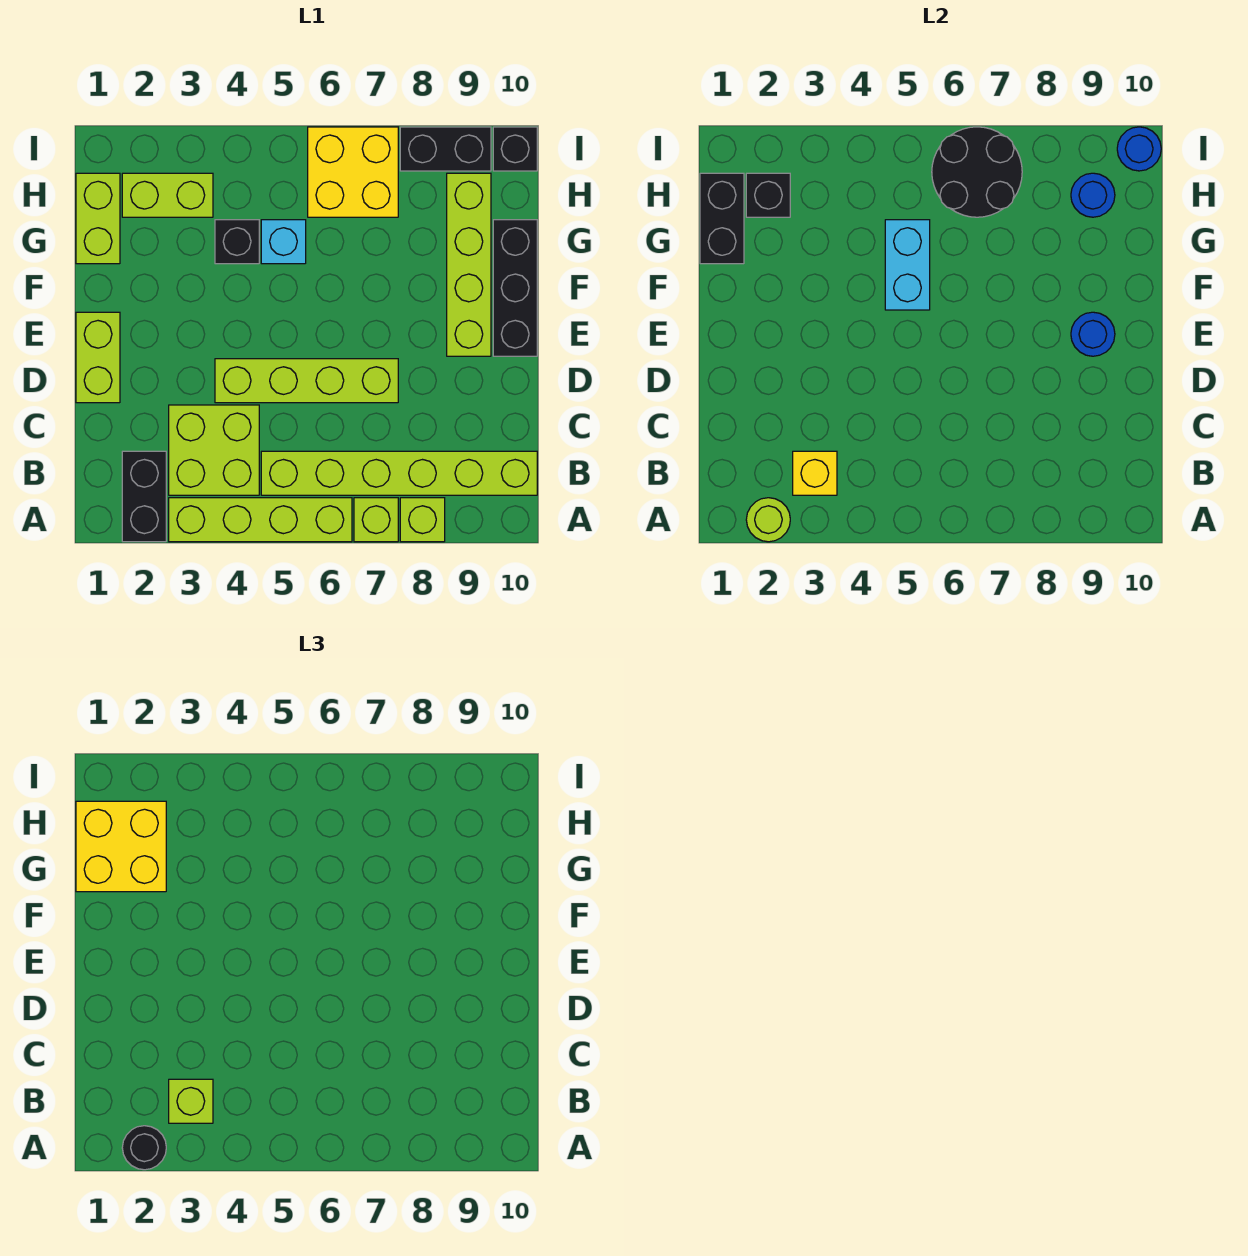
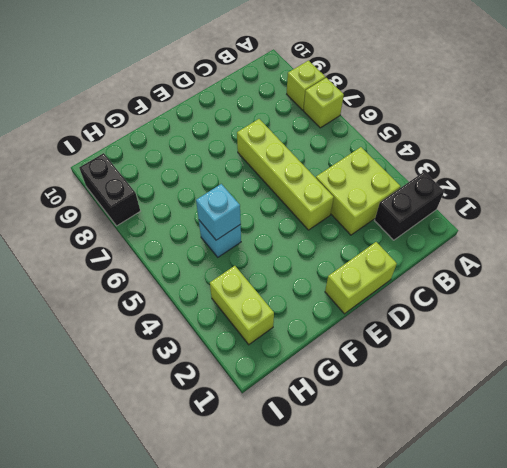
cyan brick G5 level 2 -> cyan brick F5:G5 level 2
none -> lime brick A3:A6 level 1
none -> lime brick B5:B10 level 1
none -> lime brick E9:H9 level 1

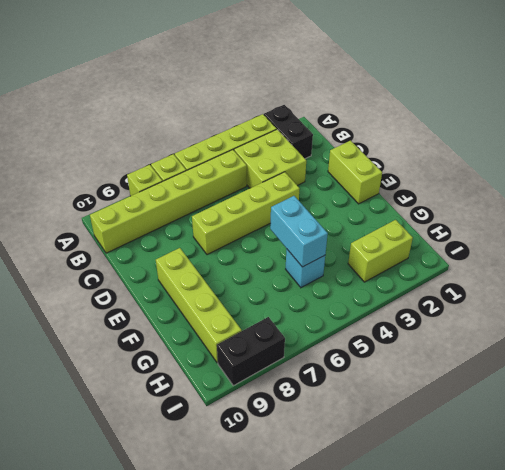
none -> black brick E10:G10 level 1
none -> lime brick G1:H1 level 1
none -> black brick G4 level 1

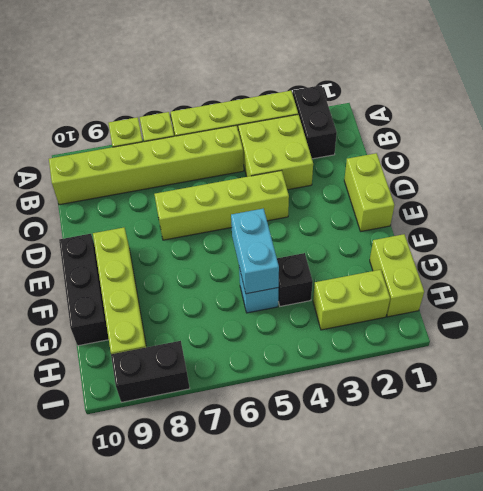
none -> yellow brick H6:I7 level 1
none -> black brick I10 level 1
none -> lime round brick A2 level 2

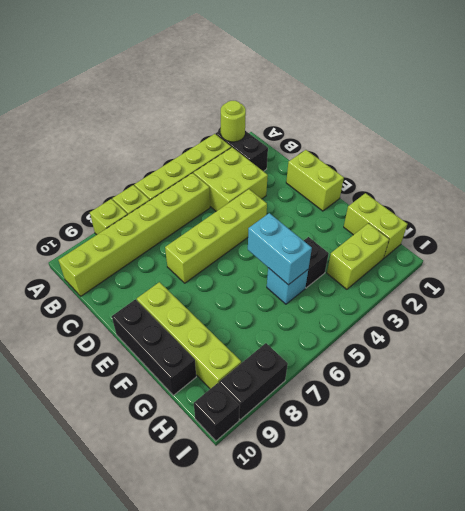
none -> yellow brick H6:I7 level 1
none -> yellow brick B3 level 2
none -> blue round brick E9 level 2

